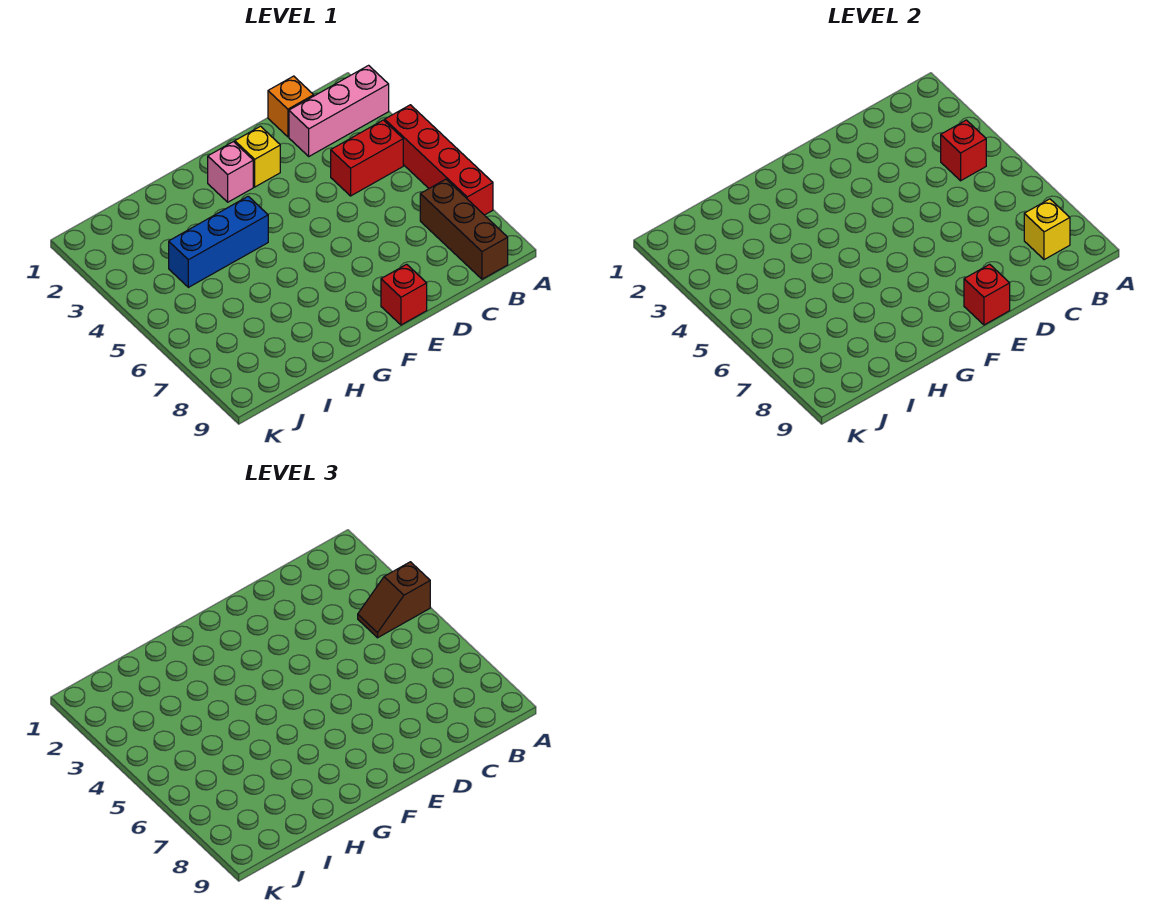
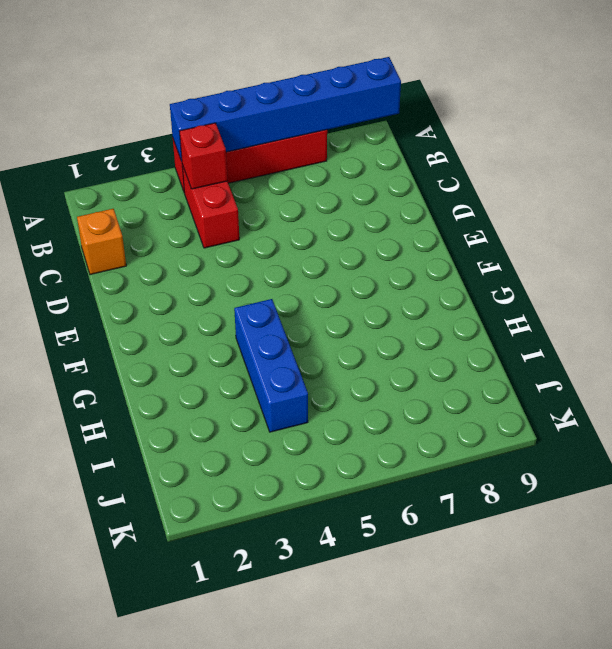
blue brick A4:A9 level 2 -> none
none -> pink brick A2:C2 level 1
none -> brown brick B7:B9 level 1
none -> yellow brick E2 level 1

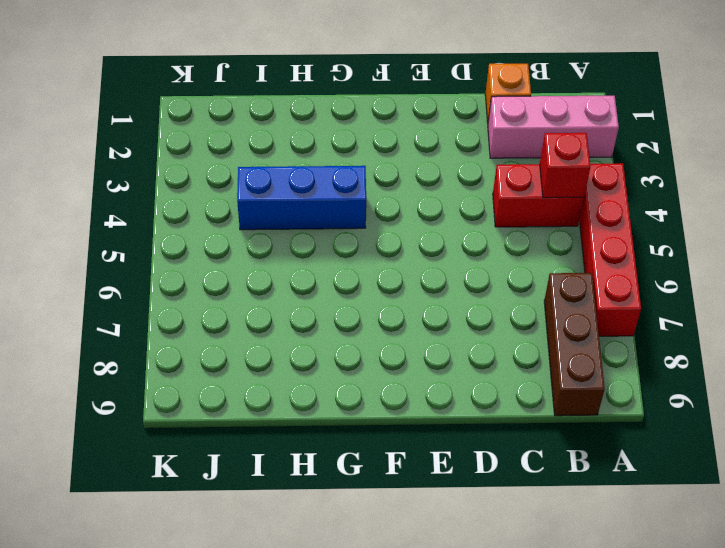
none -> yellow brick E2 level 1
none -> red brick E9 level 1
none -> pink brick F2 level 1

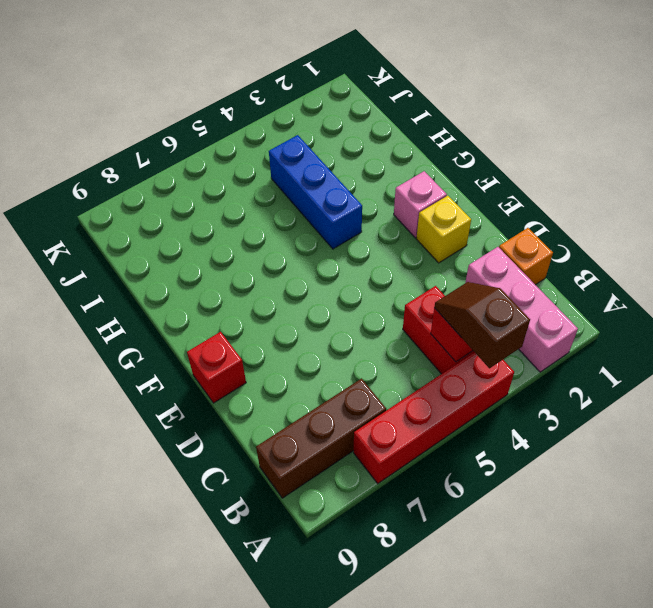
none -> yellow brick B8 level 2
none -> red brick E9 level 2

